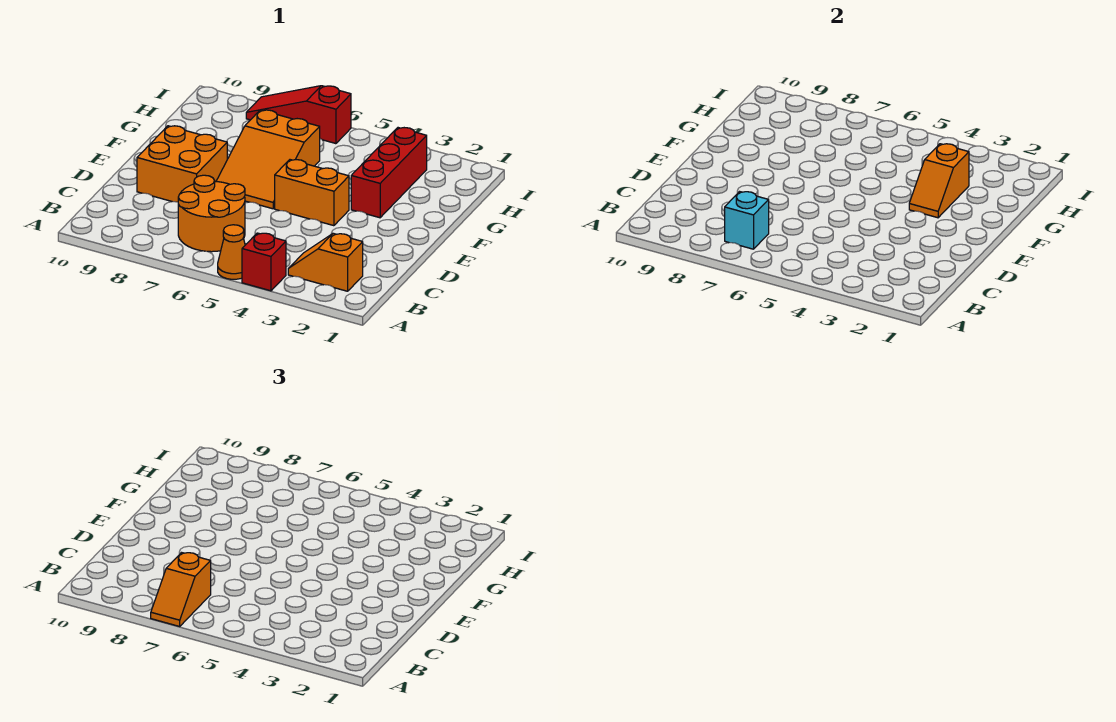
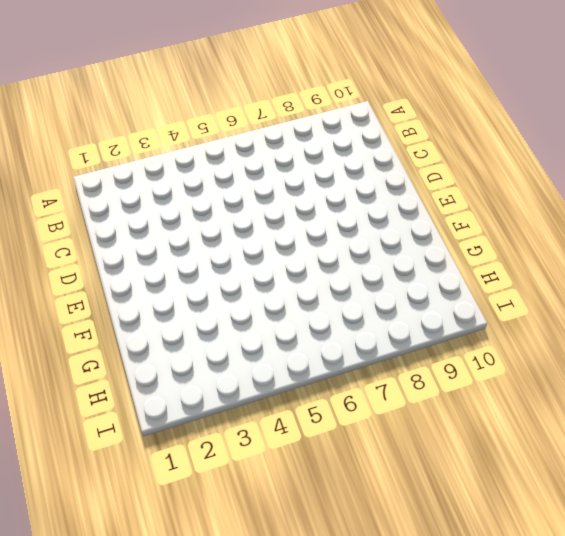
none -> red brick A4 level 1
none -> orange cone A5 level 1
none -> orange slope B2:B3 level 1 top 2

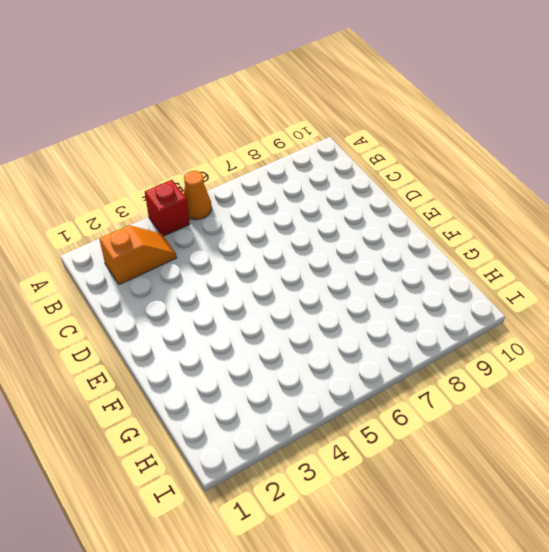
none -> orange round brick B6:C7 level 1
none -> orange brick D8:E9 level 1
none -> orange brick E4:E5 level 1

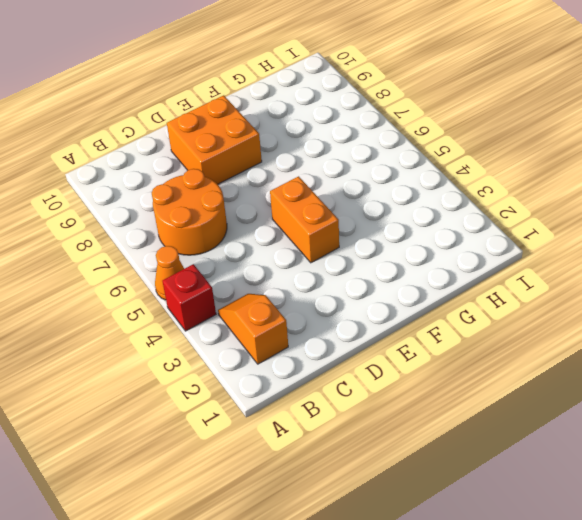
none -> orange slope E6:G7 level 1 top G
none -> red brick F3:H3 level 1
none -> red slope I6:I8 level 1 top 6

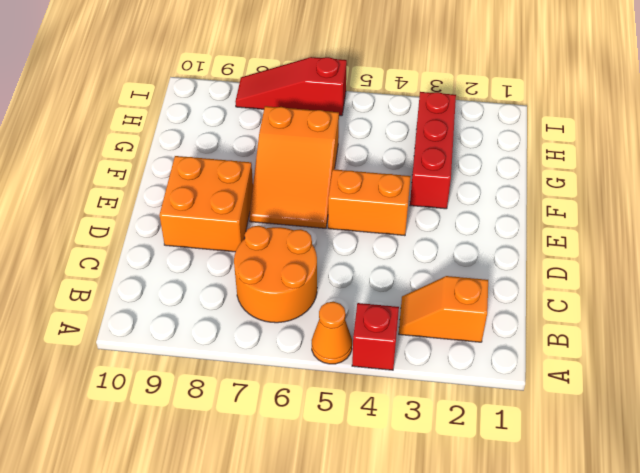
none -> cyan brick B7 level 2
none -> orange slope F3:G3 level 2 top G
none -> orange slope A7:B7 level 3 top B

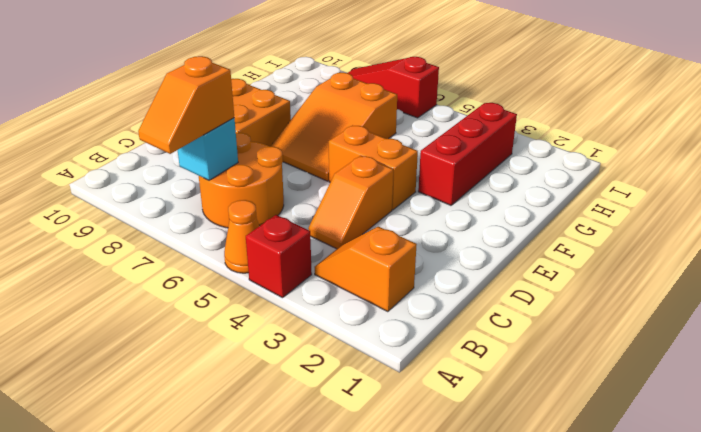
orange slope C4:D4 level 1 top D -> orange slope F3:G3 level 2 top G

